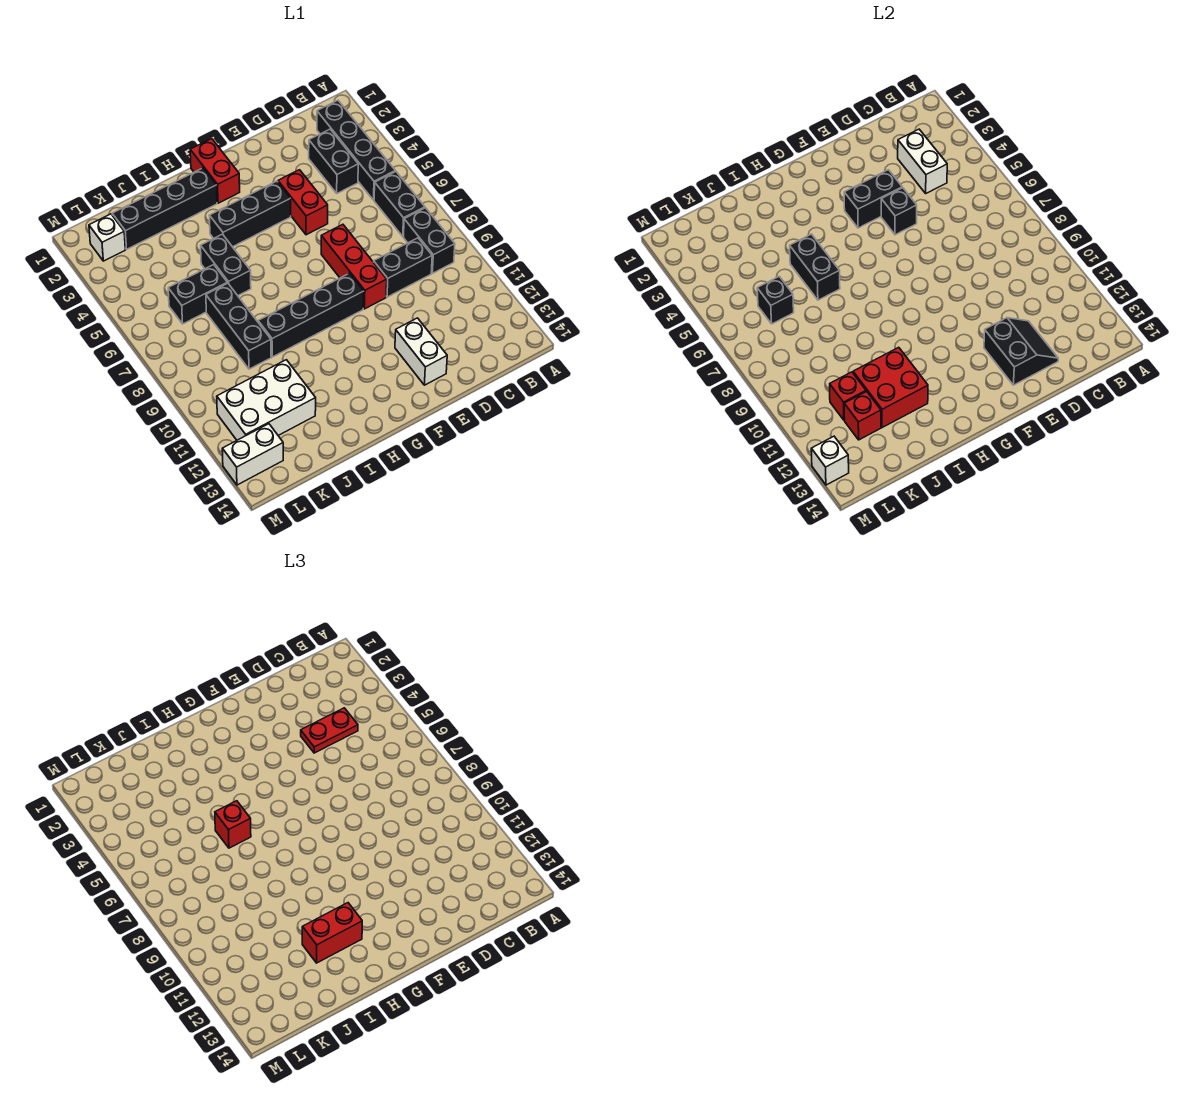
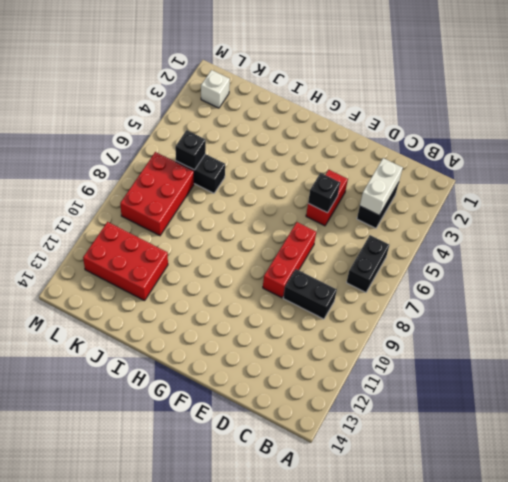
red brick J11:L12 level 1 -> white brick J11:L12 level 1
red brick K7:L9 level 1 -> none
none -> black brick B2:B5 level 1
none -> black brick B8:B9 level 1
none -> white brick E12:E13 level 1
none -> black brick F4:H4 level 1

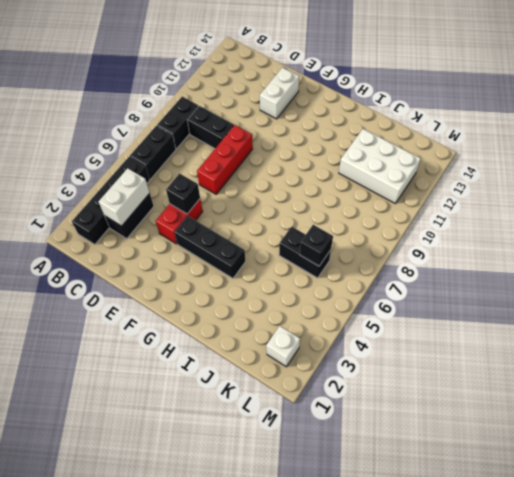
none -> black brick F9:I9 level 1
none -> red brick G1:G2 level 1
none -> black brick H2:K2 level 1
none -> black brick I5:I6 level 1

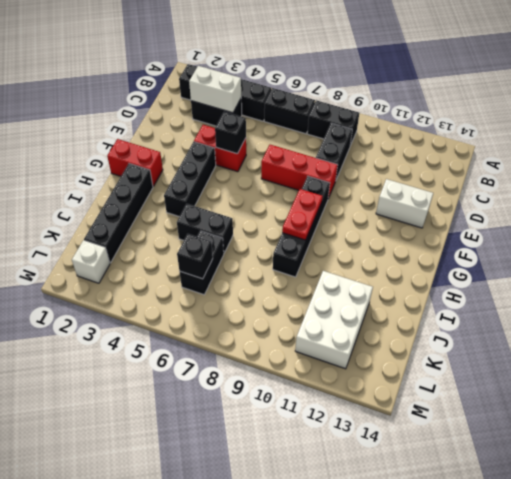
red plate G9:H9 level 2 -> red plate C4:D4 level 3
none -> black brick J7:J9 level 1
none -> white brick L13:M13 level 1
none -> black slope D12:E13 level 2 top E
none -> black brick E4:F4 level 2

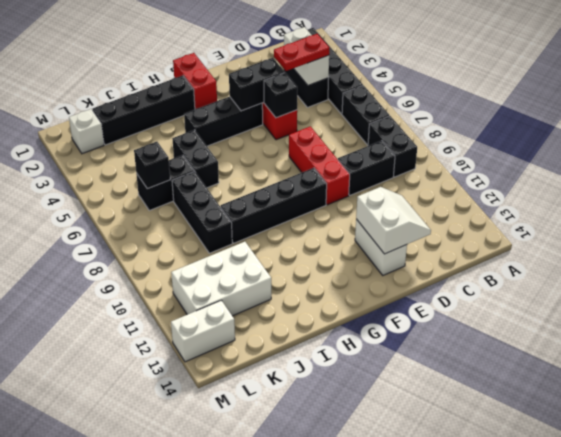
white slope D12:E13 level 2 top E -> black slope D12:E13 level 2 top E
none -> black brick I5:I6 level 2
none -> red brick I11:J12 level 2
none -> red brick K11 level 2
none -> red brick K12 level 2

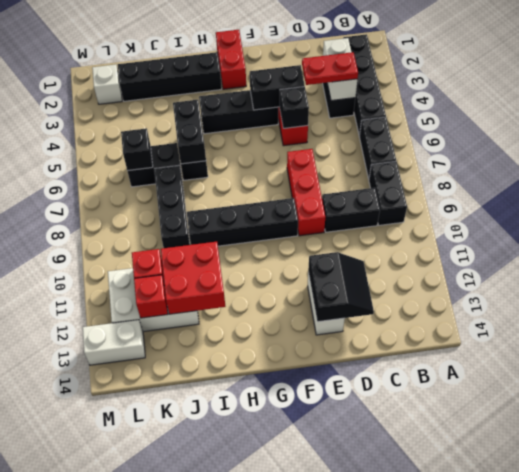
none -> white brick M13 level 2
none -> red brick H12:I12 level 3
none -> red brick I6 level 3

